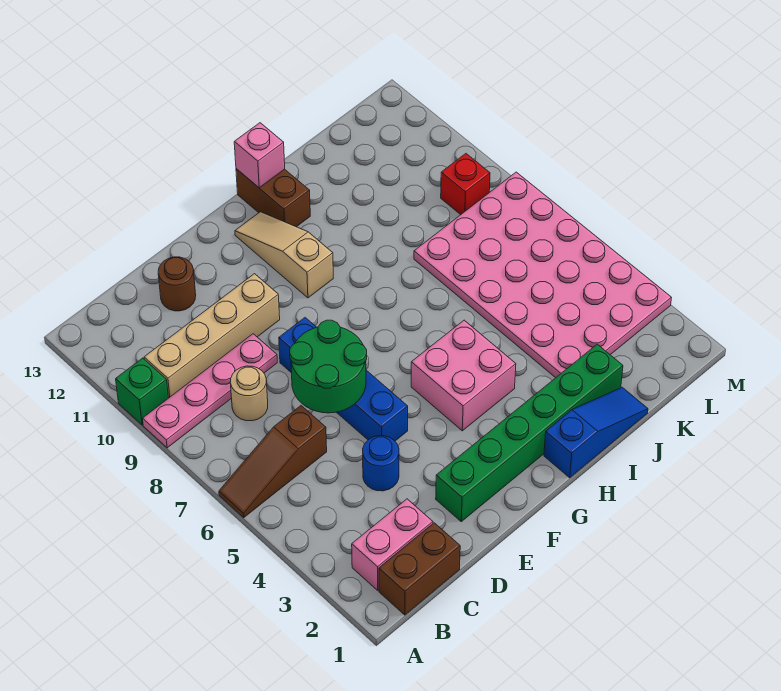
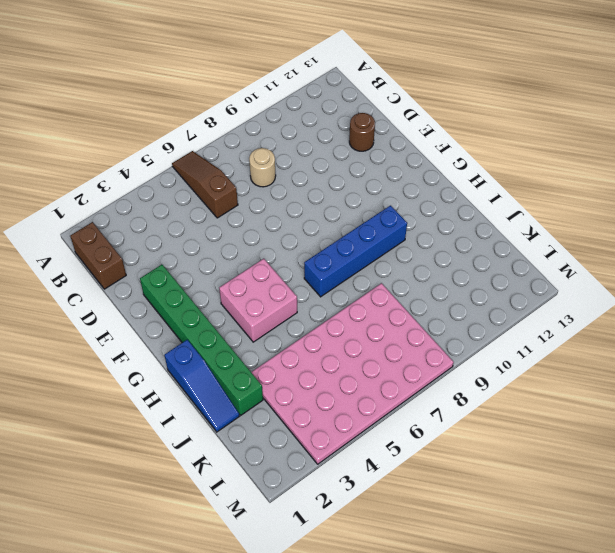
blue brick H7:H10 level 1 -> blue brick E5:E8 level 1
none -> pink plate A9:D9 level 1
none -> green brick A10 level 1
none -> pink brick B2:C2 level 1

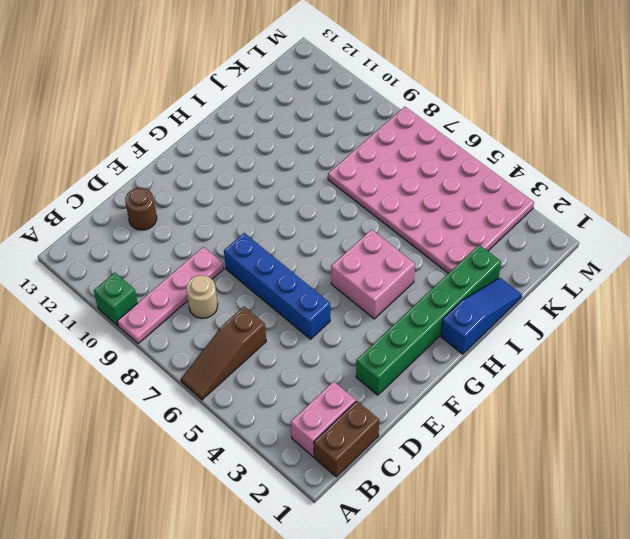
none -> tan brick B10:E10 level 1
none -> blue round brick D4 level 1
none -> tan slope G10:G12 level 1 top 10

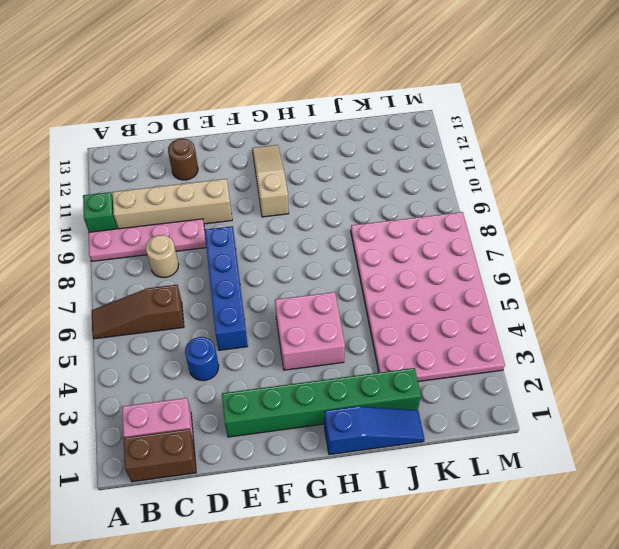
none -> brown brick H12:H13 level 1
none -> red brick L9 level 1
none -> green round brick D6:E7 level 2

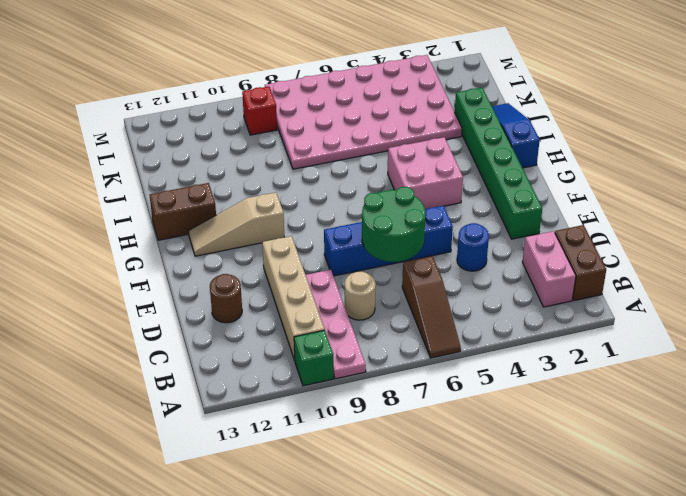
none -> pink brick H13 level 2

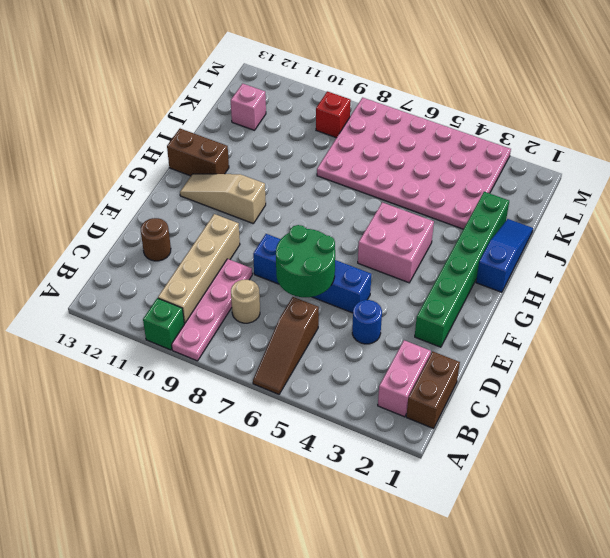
pink brick K12 level 1 -> pink brick H13 level 2

